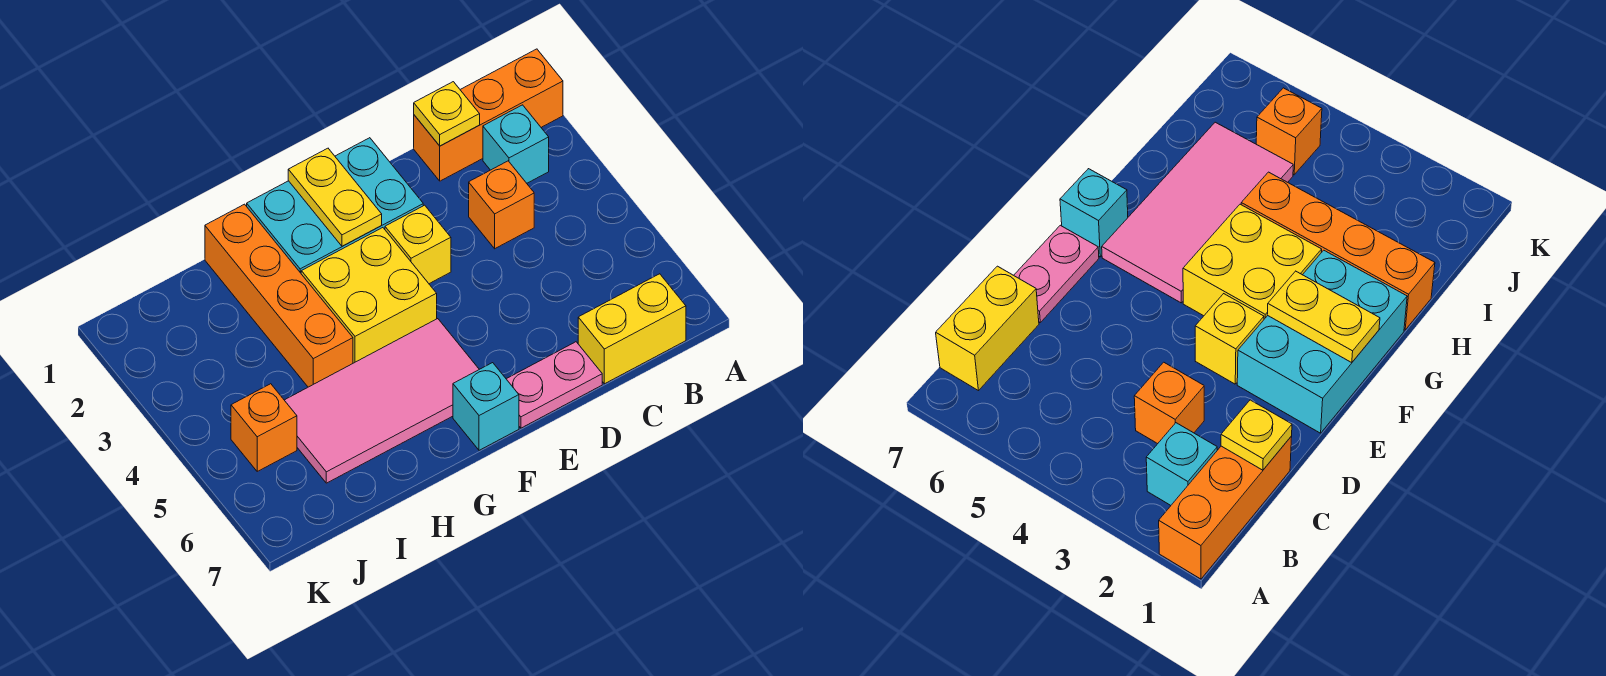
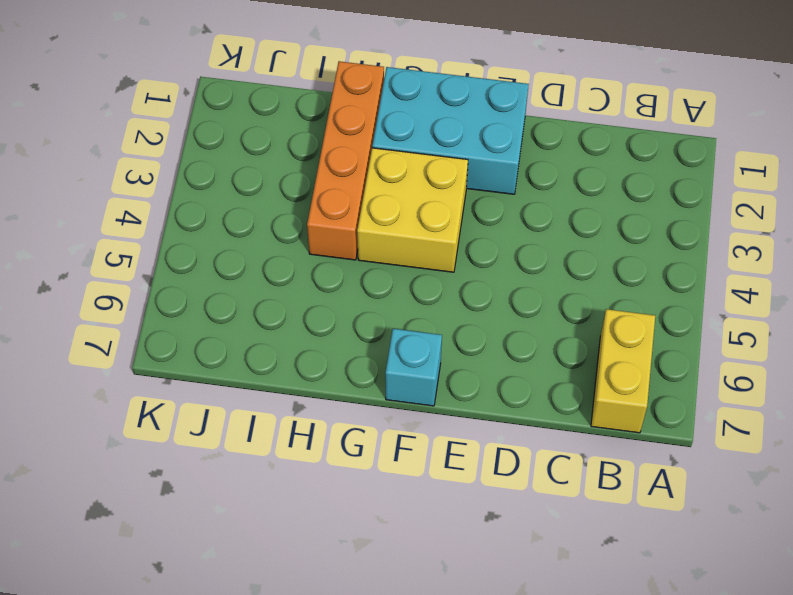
yellow brick B6:B7 level 1 -> yellow brick B7:C7 level 1
none -> orange brick A1:C1 level 1
none -> cyan brick B2 level 1
none -> orange brick C3 level 1

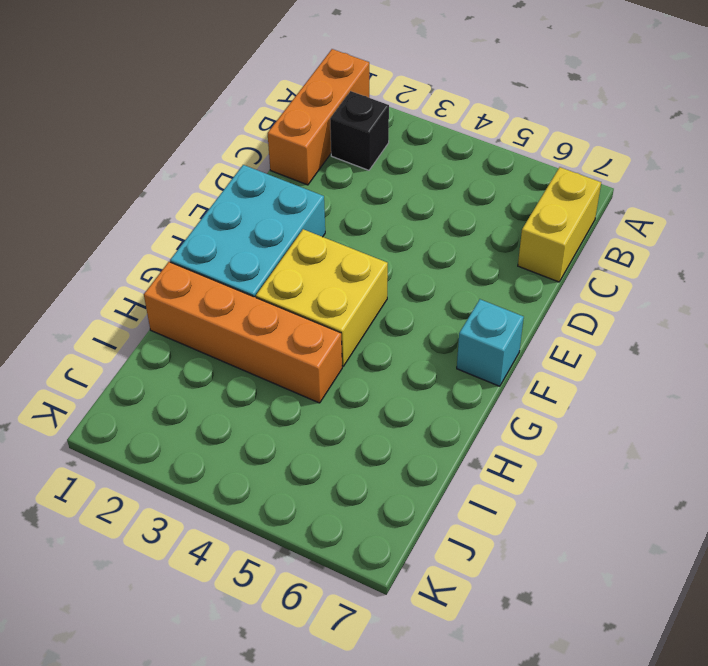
black brick B2 level 1 -> cyan brick B2 level 1
none -> orange brick C3 level 1
none -> pink plate D7:E7 level 1
none -> yellow brick E3 level 1

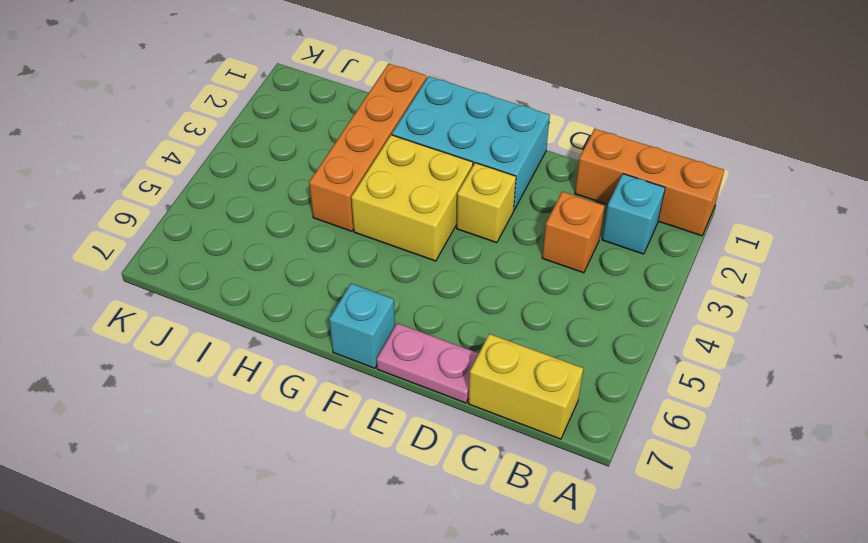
none -> pink tile F5:I6 level 1
none -> orange brick J5 level 1
none -> yellow plate C1 level 2

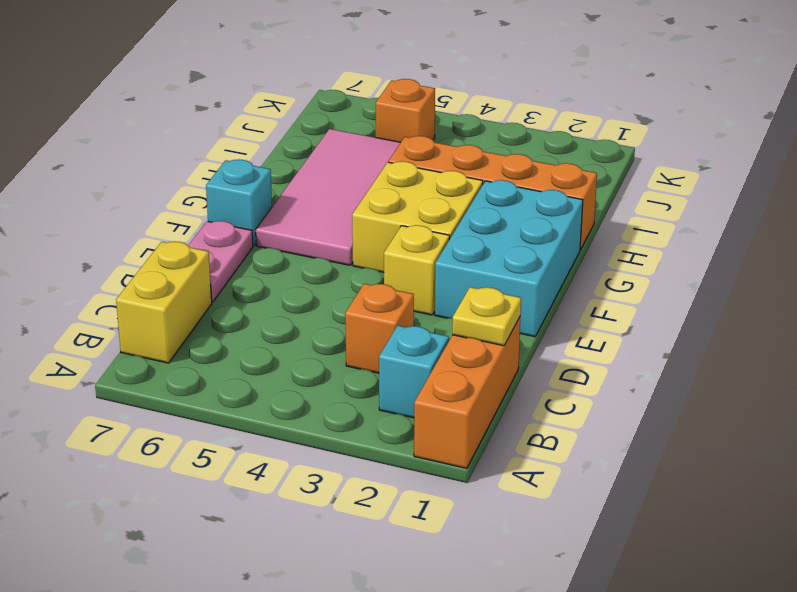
none -> yellow plate F1:F2 level 2

